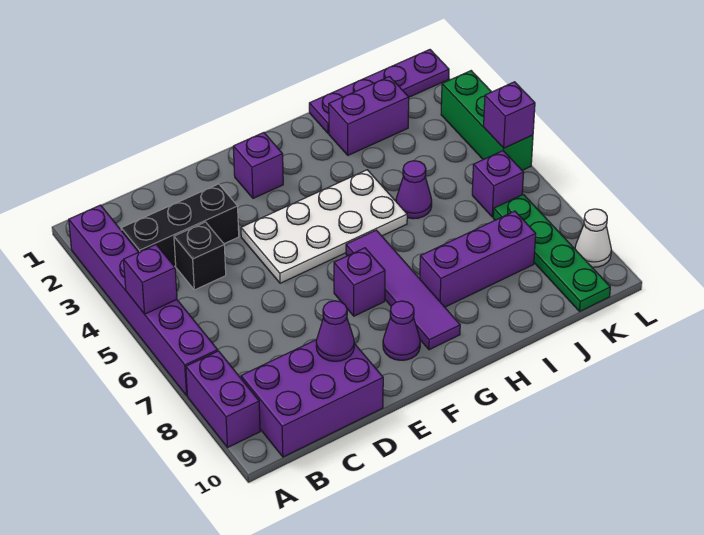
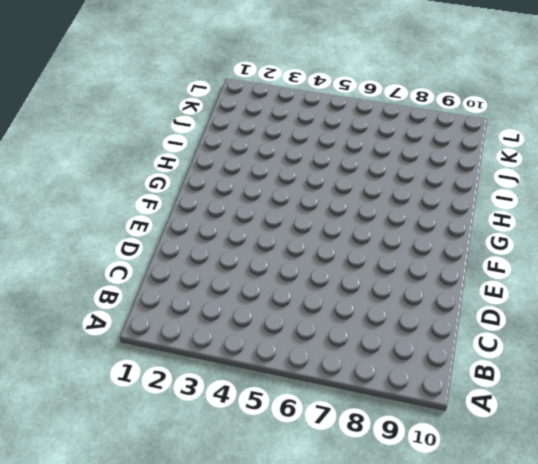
none -> purple brick A2:A7 level 1
none -> purple brick A8:A9 level 1
none -> black brick B3:D3 level 1

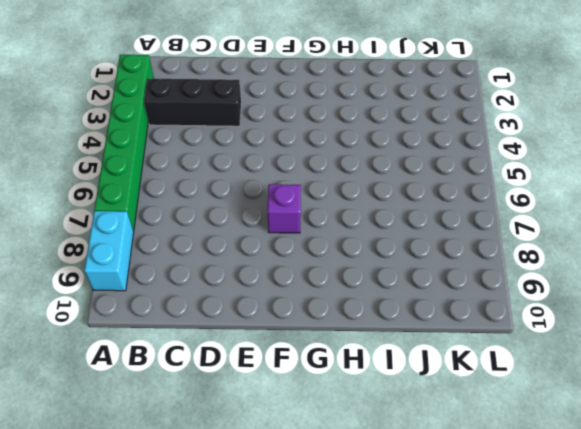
green brick A2:A7 level 1 -> purple brick A2:A7 level 1
cyan brick A8:A9 level 1 -> purple brick A8:A9 level 1
none -> purple brick B9:D10 level 1
none -> black brick C4 level 1
none -> white plate E4:H5 level 1

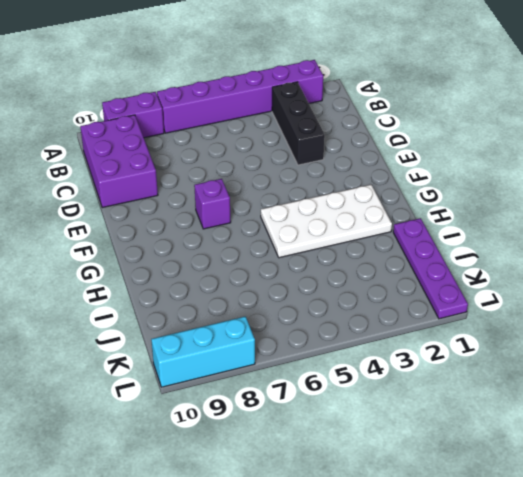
white plate G2:H5 level 1 -> white plate E4:H5 level 1
cyan brick L8:L10 level 1 -> white cone L9 level 1
none -> black brick C4 level 1
none -> purple brick F2 level 1
none -> purple cone F9 level 1

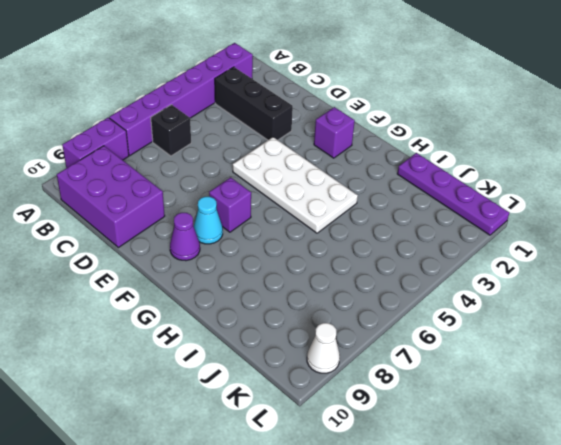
black brick B6 level 1 -> black brick C4 level 1
cyan cone F8 level 1 -> none
none -> purple tile G6:G9 level 1
none -> purple brick H8:J8 level 1
none -> purple brick I2:J2 level 1

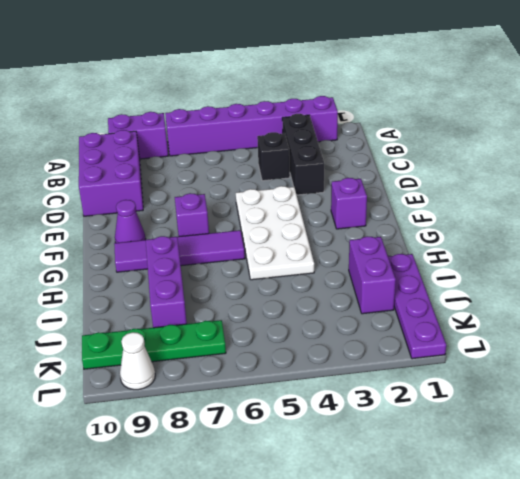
none -> purple cone I5 level 1
none -> purple brick K6 level 1
none -> green brick L3:L5 level 1

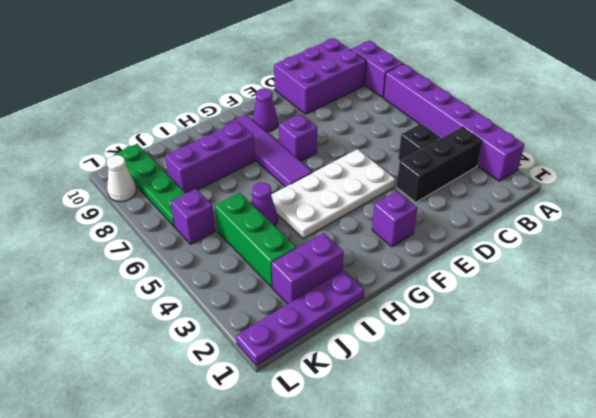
green brick J3:J5 level 1 -> green brick L3:L5 level 1
none -> purple brick A5 level 2
none -> purple cone D9 level 2
none -> purple brick L5 level 2

